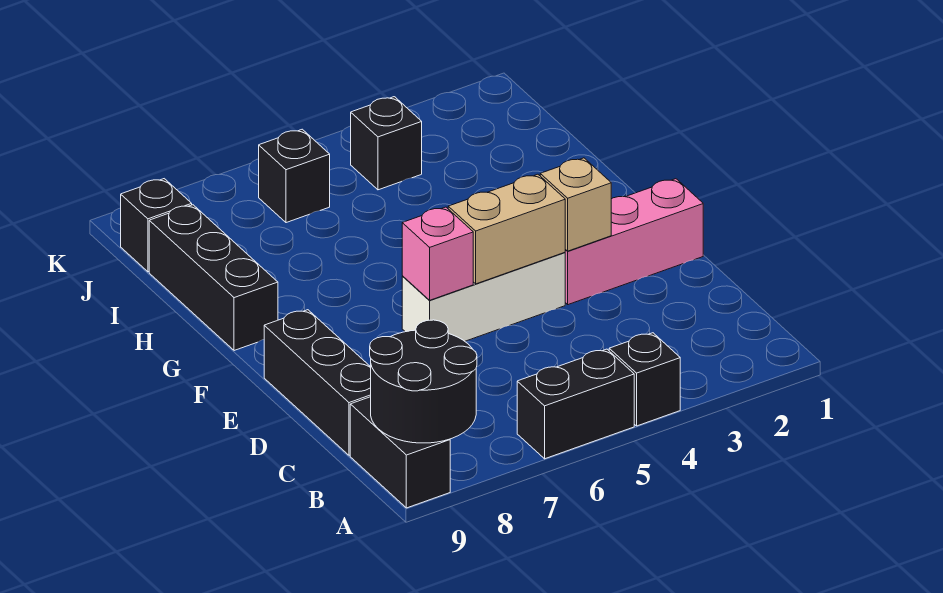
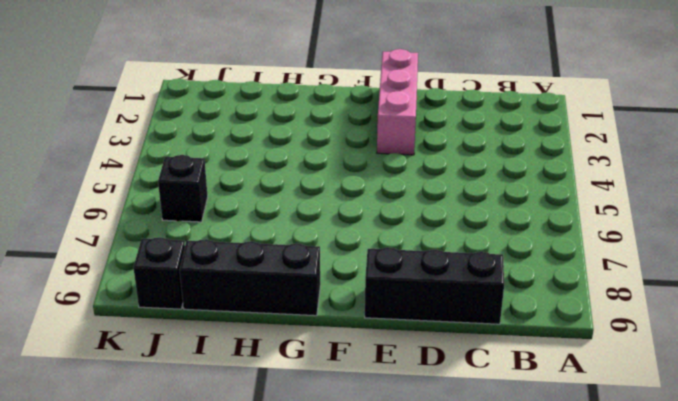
none -> black brick A4 level 1
none -> black brick A5:A6 level 1
none -> black brick A9:B9 level 1

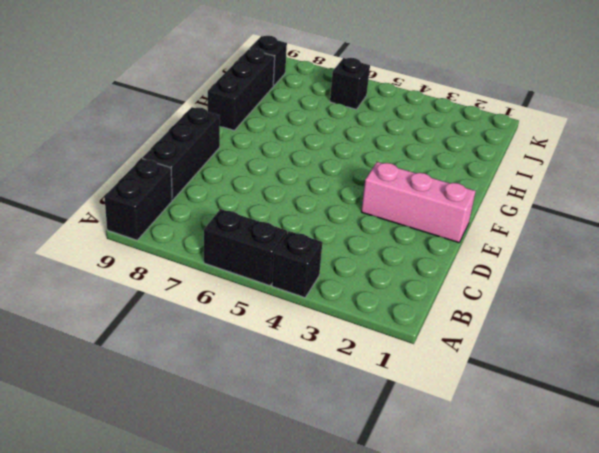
none -> white brick E4:E6 level 1
none -> black brick J4 level 1
none -> black round brick A8:B9 level 2

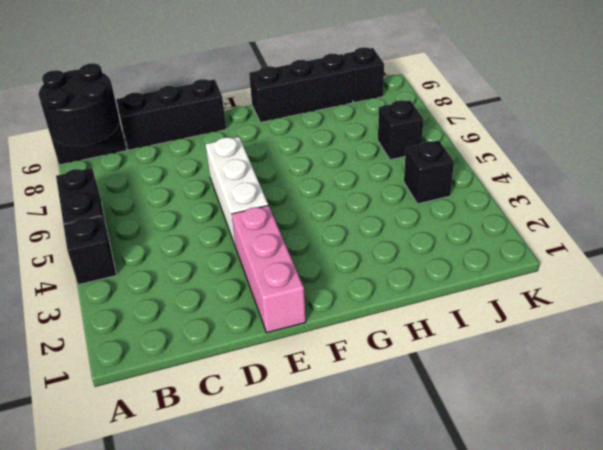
none -> tan brick E3 level 2
none -> tan brick E4:E5 level 2
none -> pink brick E6 level 2

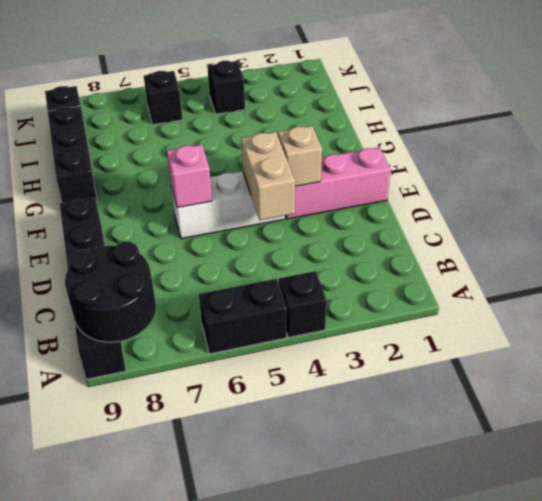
tan brick D4:E4 level 2 -> tan brick E4:E5 level 2

